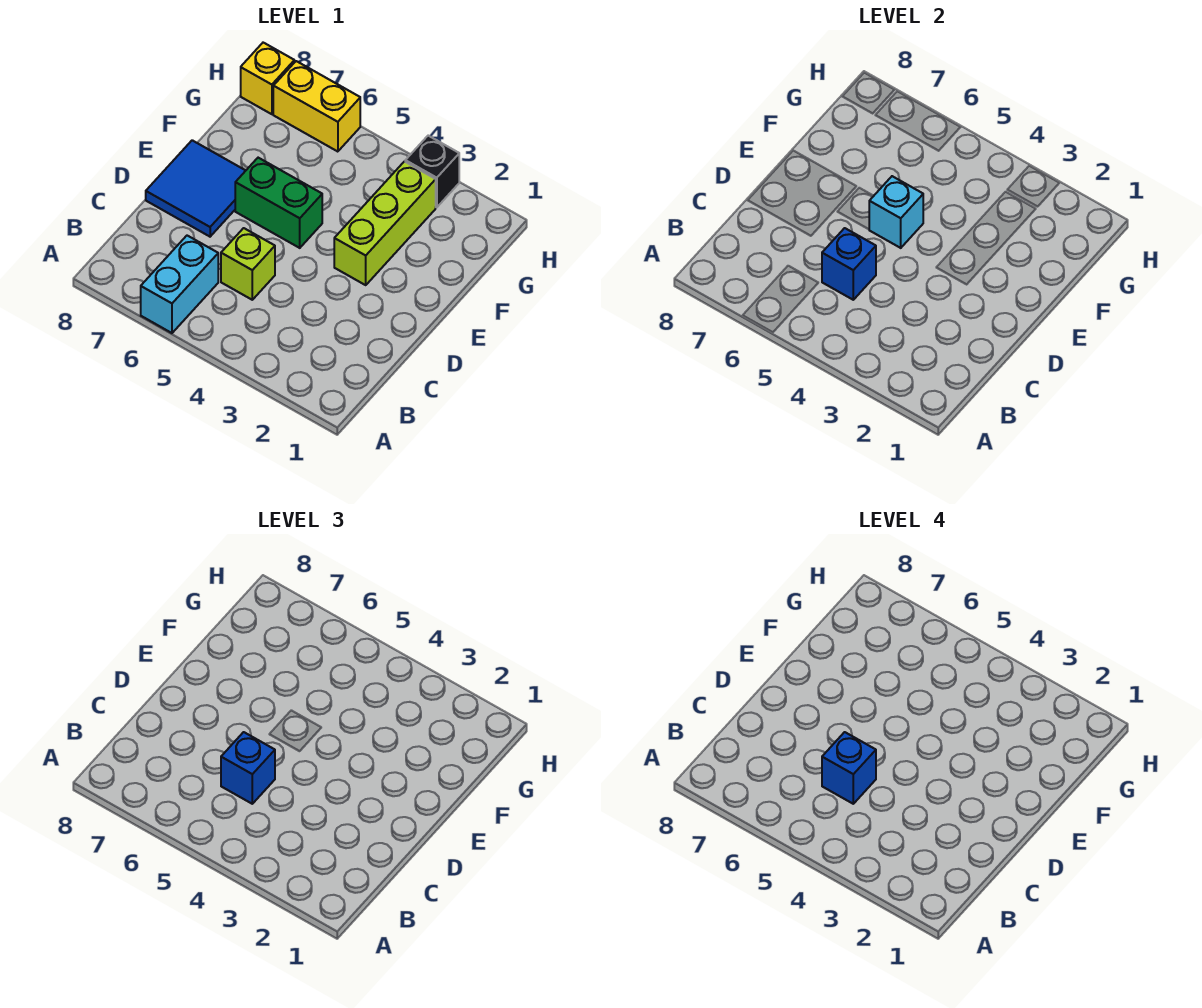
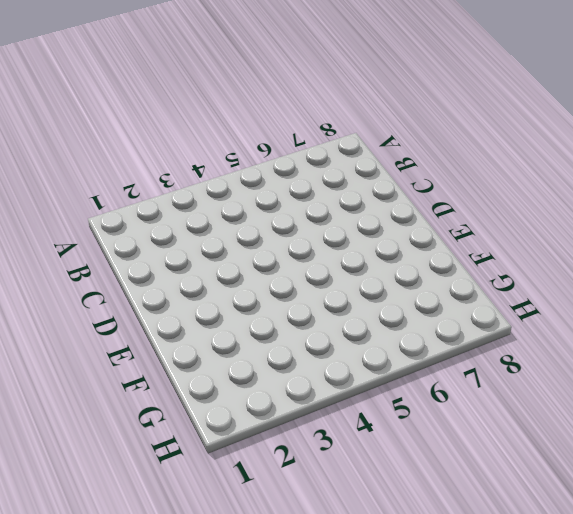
none -> cyan brick A6:B6 level 1
none -> lime brick C5 level 1
none -> blue tile D7:E8 level 1

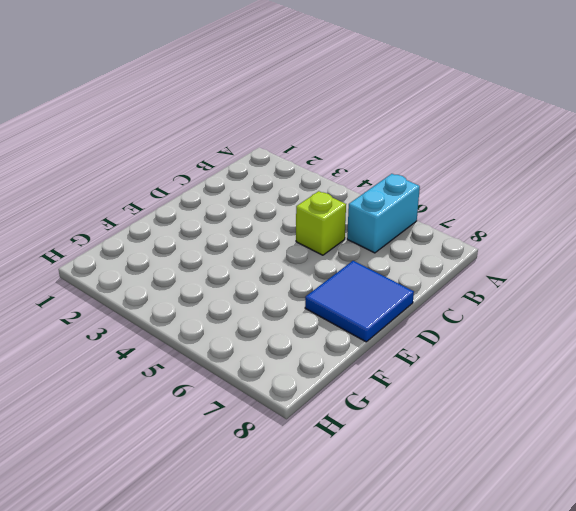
none -> lime brick E3:G3 level 1
none -> green brick E5:E6 level 1
none -> black brick H3 level 1

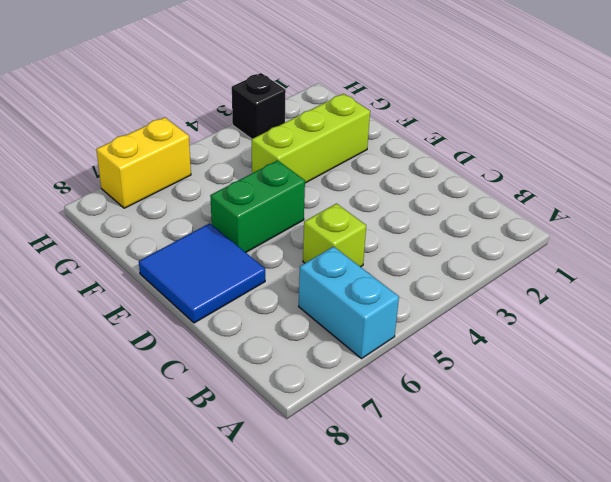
lime brick F2:F4 level 1 -> lime brick E3:G3 level 1
none -> yellow brick H8 level 1
none -> blue brick C5 level 2
none -> cyan brick E5 level 2

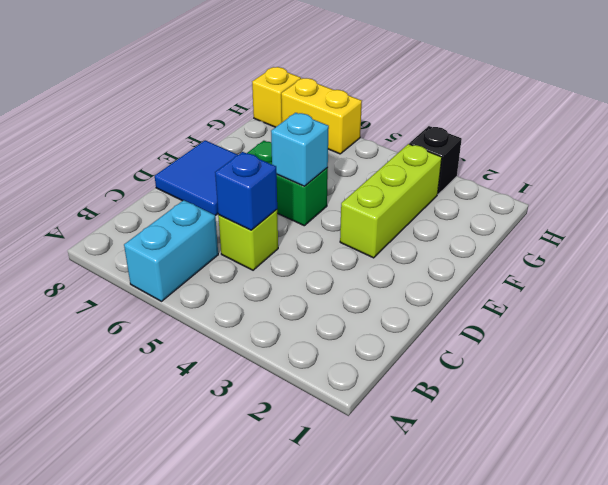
none -> blue brick C5 level 3
none -> blue brick C5 level 4

